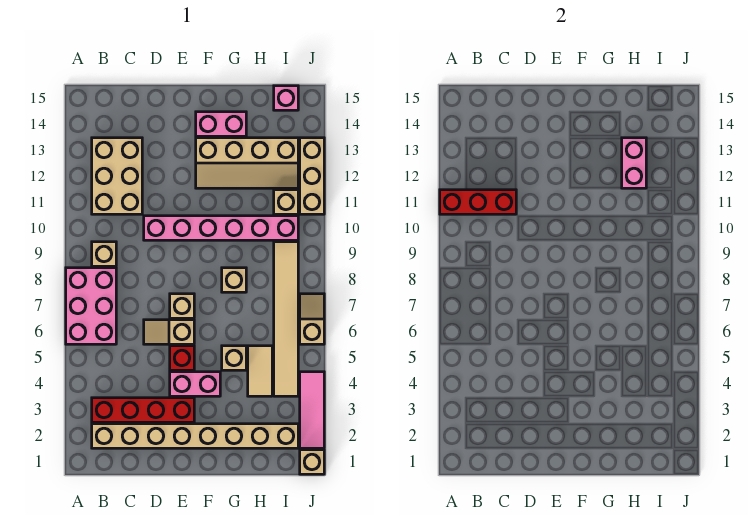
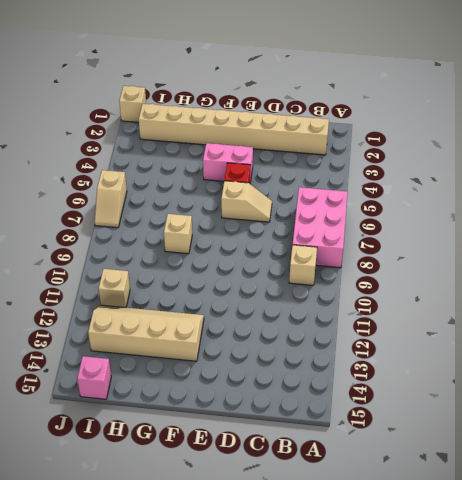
none -> red brick B3:E3 level 1
none -> tan brick B11:C13 level 1
none -> pink brick D10:I10 level 1

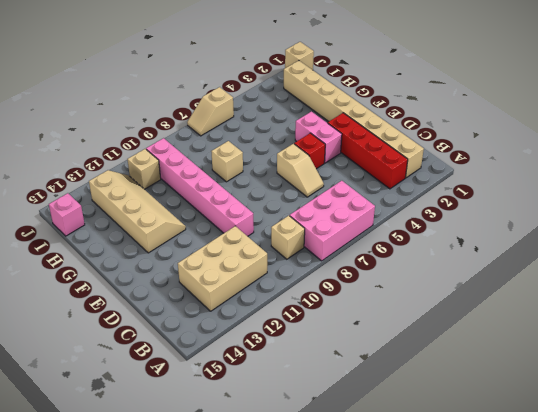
none -> tan brick E7 level 1
none -> pink brick F14:G14 level 1
none -> tan brick G5 level 1

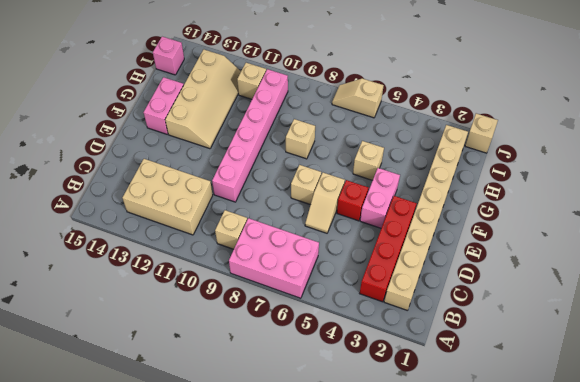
none -> tan tile H4:H5 level 1
none -> tan tile I4:I9 level 1
none -> pink tile J2:J4 level 1

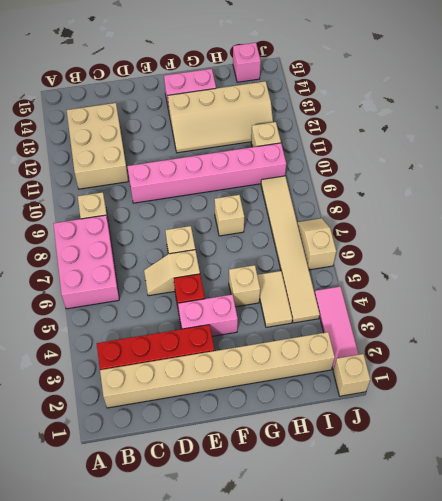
none -> tan brick J11:J13 level 1
none -> red brick A11:C11 level 2
none -> pink brick H12:H13 level 2

